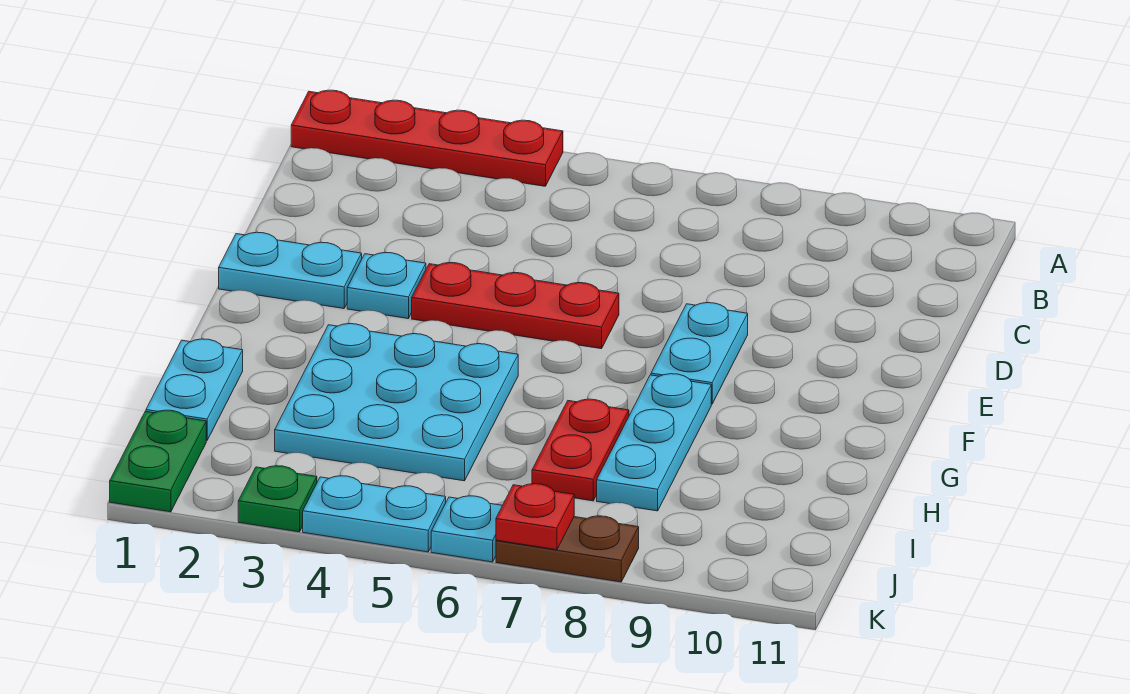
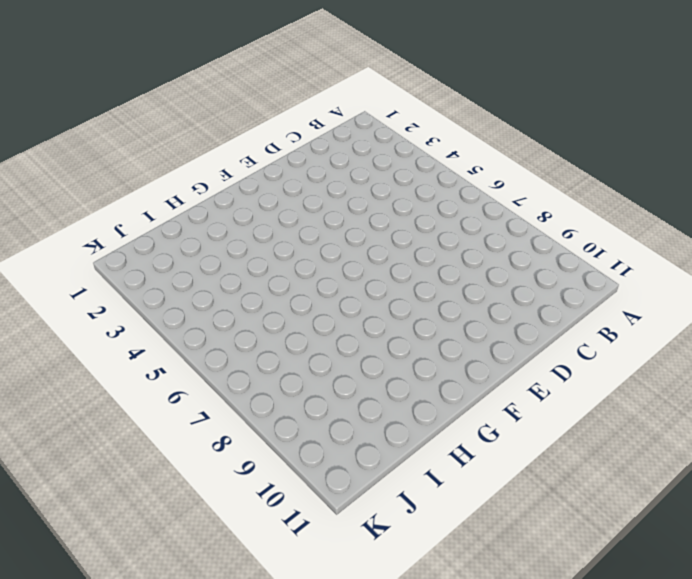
none -> red plate A1:A4 level 1
none -> cyan plate E1:E2 level 1
none -> cyan plate E3 level 1

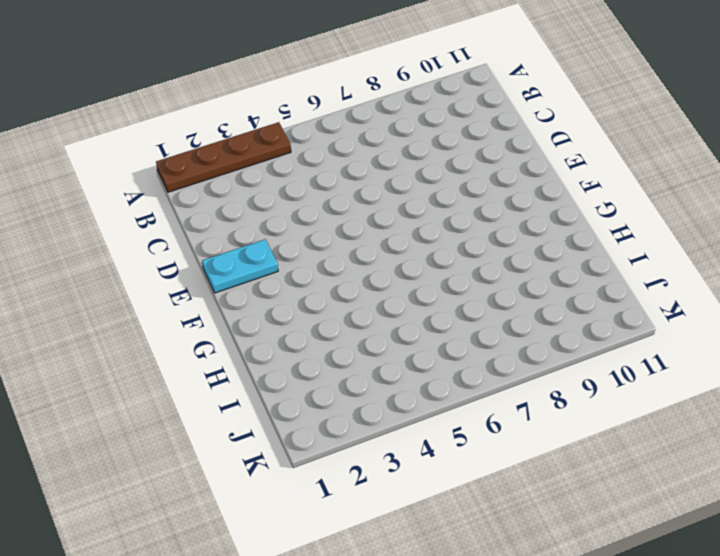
brown plate A1:A4 level 1 -> red plate A1:A4 level 1
none -> cyan plate E3 level 1
none -> red plate E4:E6 level 1
none -> cyan plate E8:F8 level 1

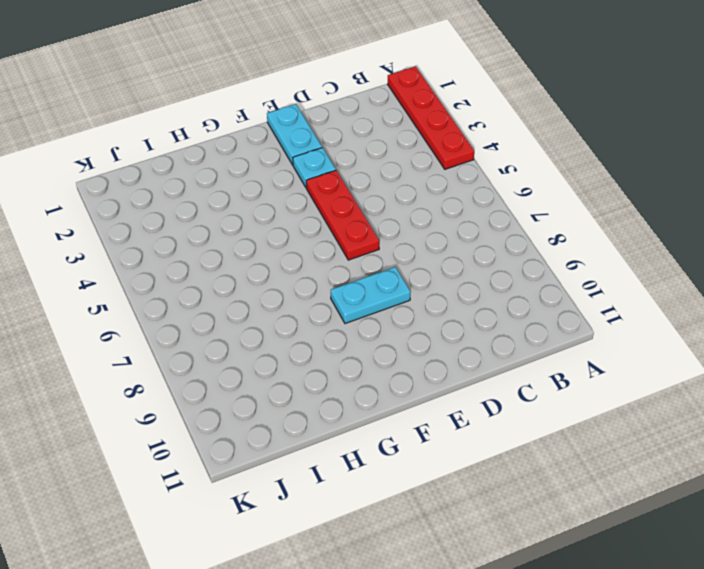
none -> cyan plate G3:I5 level 1
none -> cyan plate G8:I8 level 1
none -> cyan plate H1:I1 level 1

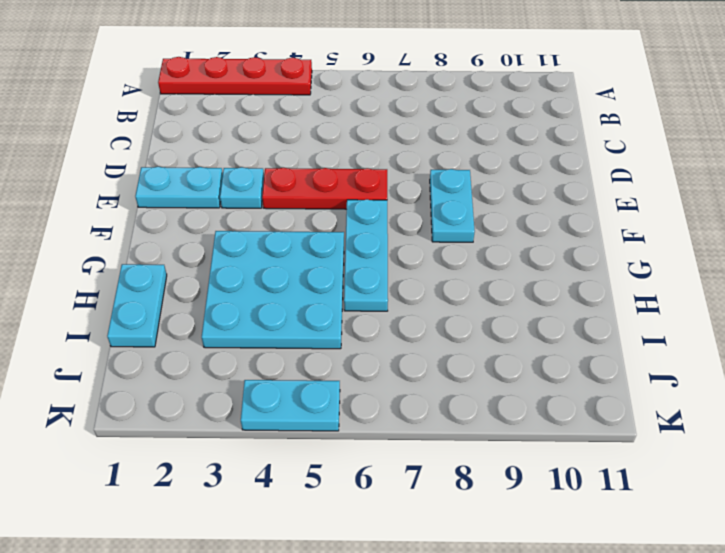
cyan plate F6:H6 level 1 -> cyan plate G8:I8 level 1
none -> red plate H7:I7 level 1
none -> green plate J1:K1 level 1
none -> green plate K3 level 1

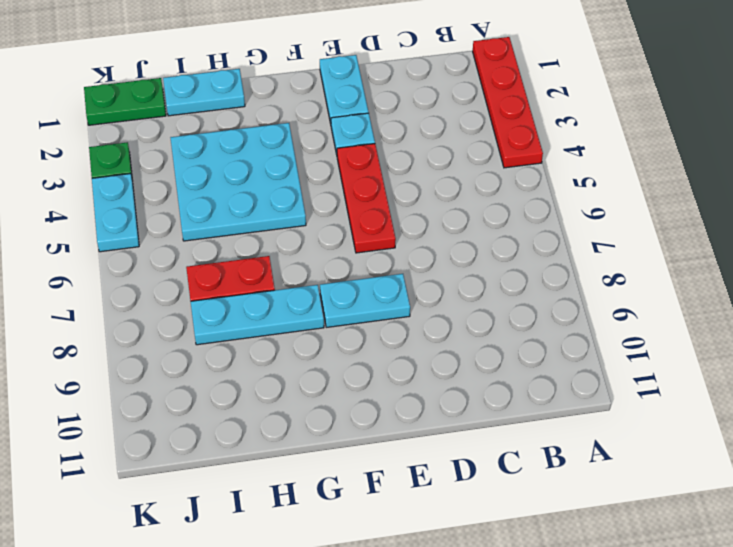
none -> cyan plate K6 level 1
none -> brown plate K7:K8 level 1
none -> red plate K7 level 2

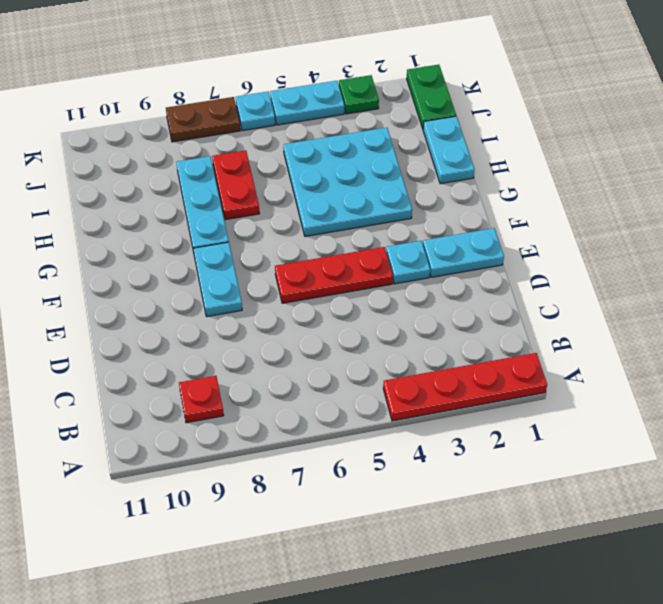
red plate B9 level 1 -> red plate K7 level 2

